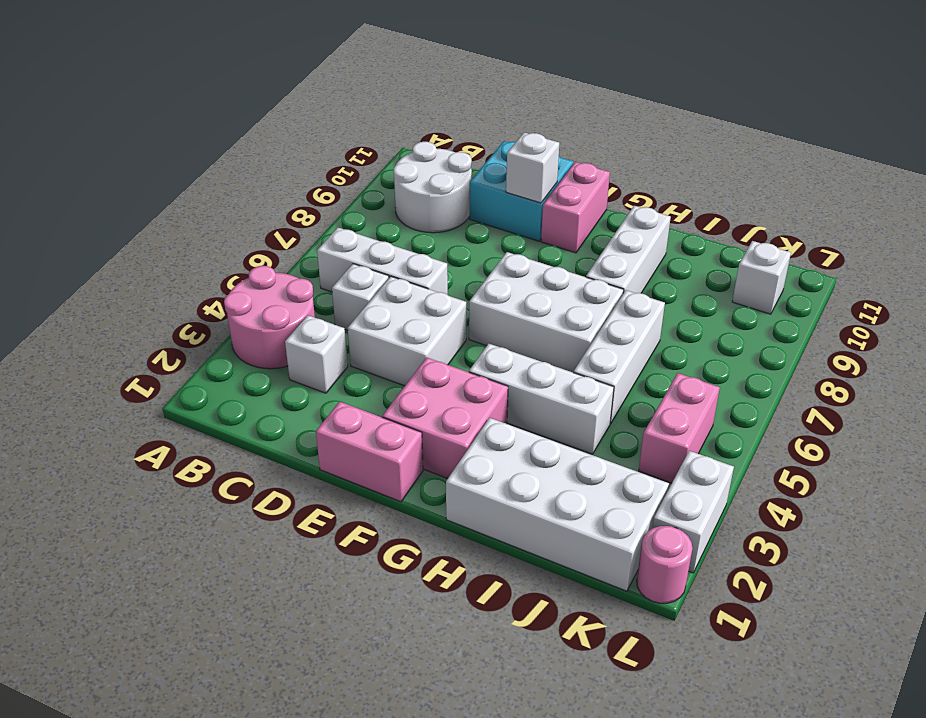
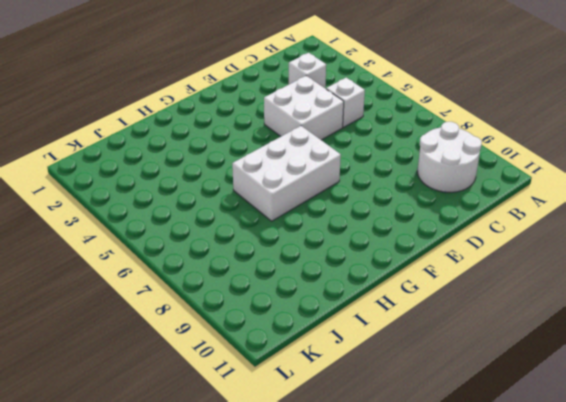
none -> pink round brick A3:B4 level 1
none -> white brick B6:D6 level 1
none -> cyan brick D10:E11 level 1

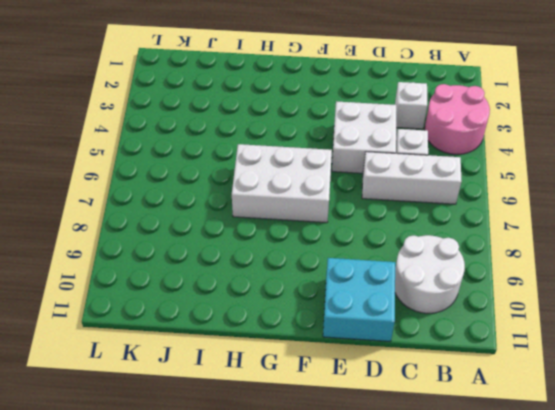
none -> pink brick E1:F1 level 1
none -> pink brick F2:G3 level 1
none -> pink brick F10:F11 level 1

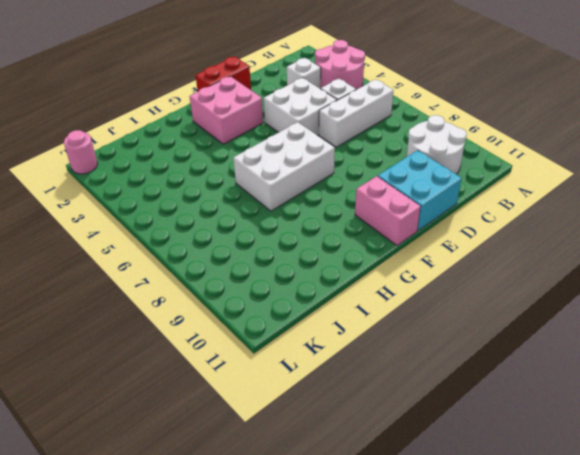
red brick E1:F1 level 1 -> pink brick E1:F1 level 1
none -> white brick G4:I4 level 1
none -> white brick H1:K2 level 1
none -> white brick H8:H10 level 1

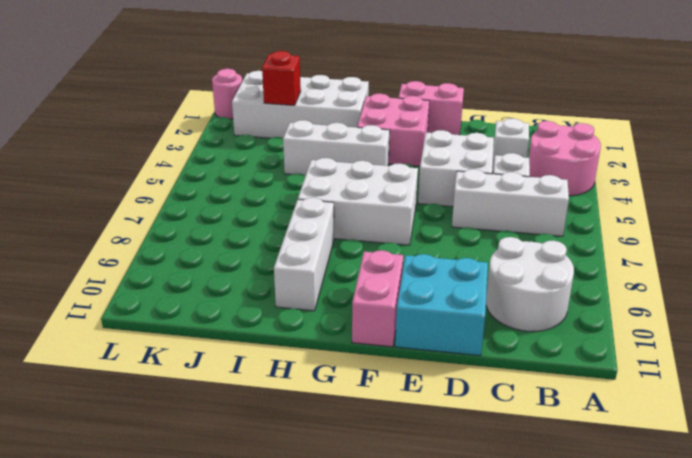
red brick J2 level 2 -> none
none -> white brick I5:I7 level 1
none -> pink brick K4:K5 level 1
none -> white brick K10 level 1

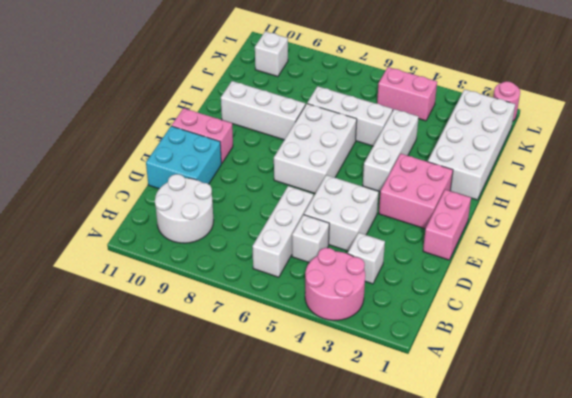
none -> white brick L2:L3 level 1
none -> white brick E10 level 2

